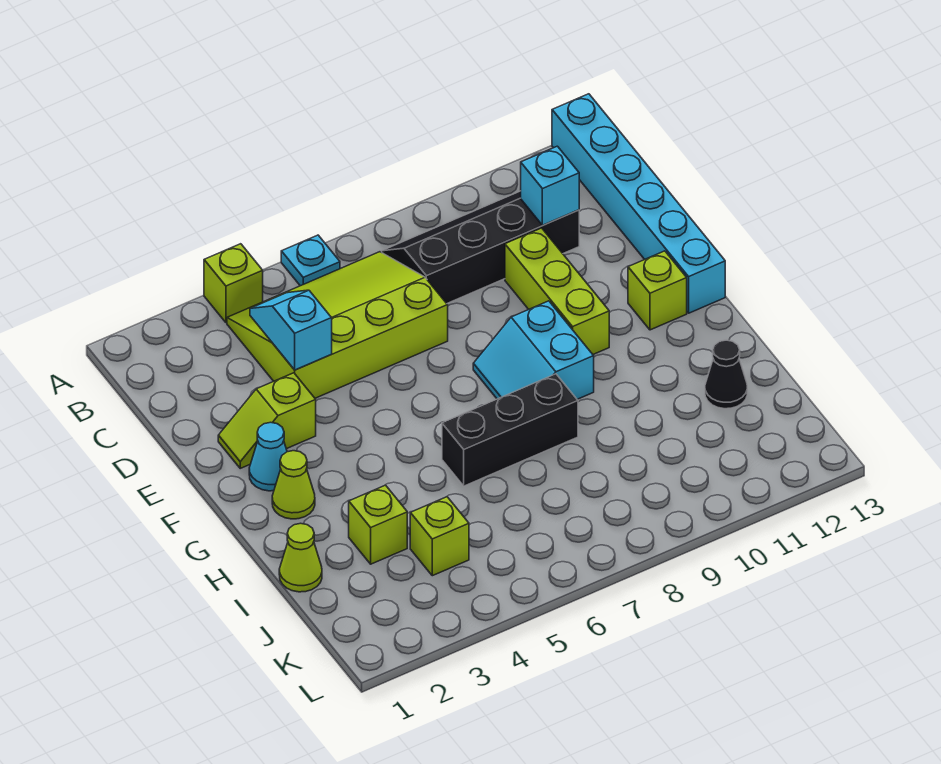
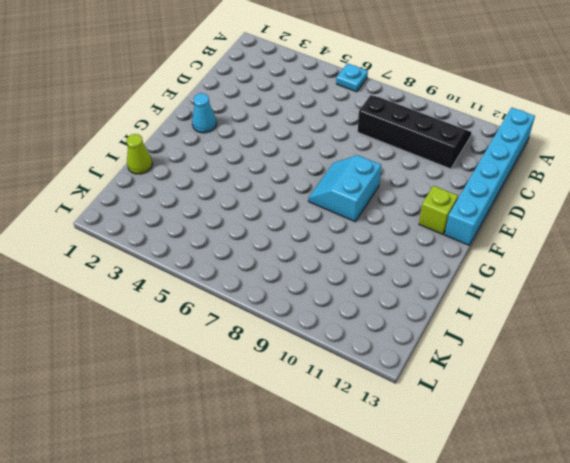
none -> lime brick A4 level 1
none -> lime slope B4:D7 level 1 top D
none -> lime brick D10:F10 level 1

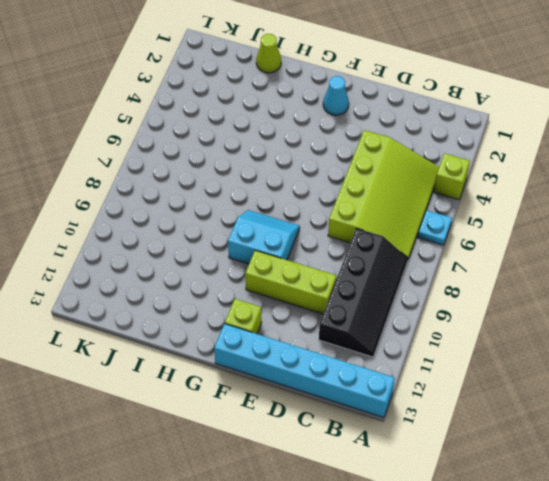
none -> lime slope E2:E3 level 1 top 3
none -> lime cone G2 level 1
none -> black brick H6:H8 level 1

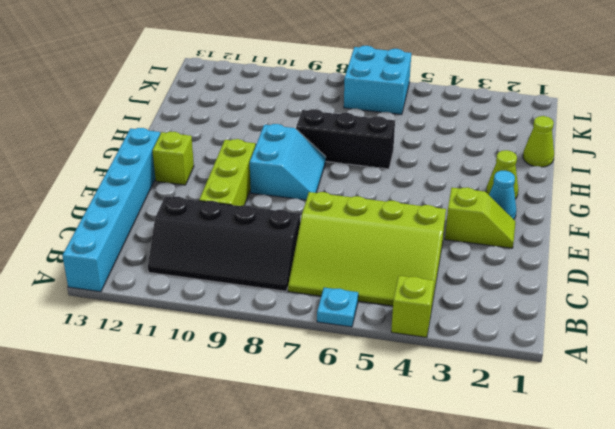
cyan brick K6:L7 level 1 -> none
none -> lime brick I3 level 1
none -> black cone I12 level 1
none -> lime brick J4 level 1

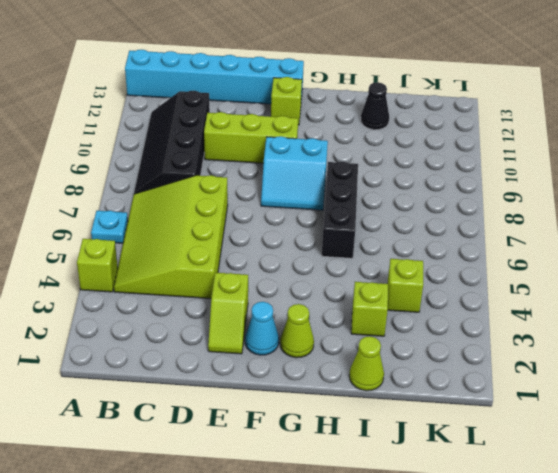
none -> cyan slope C4:D4 level 2 top D
none -> cyan brick C11 level 2

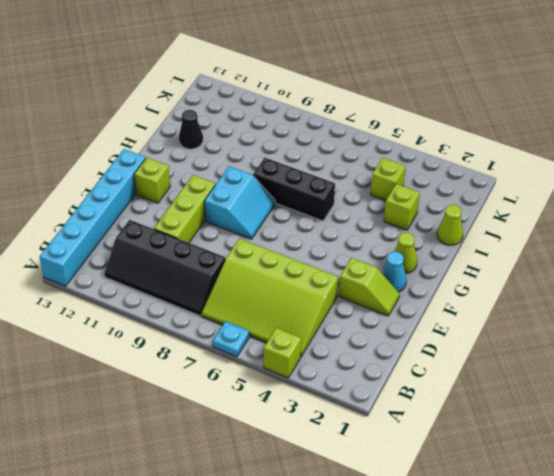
none -> cyan slope C4:D4 level 2 top D
none -> cyan brick C11 level 2

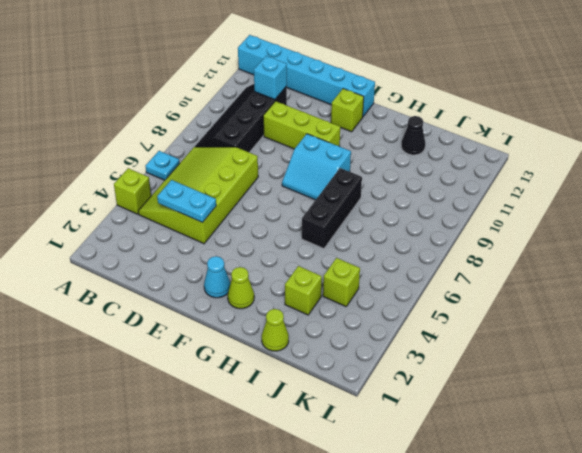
cyan plate C4:D4 level 2 -> cyan slope C4:D4 level 2 top D
none -> lime slope E2:E3 level 1 top 3

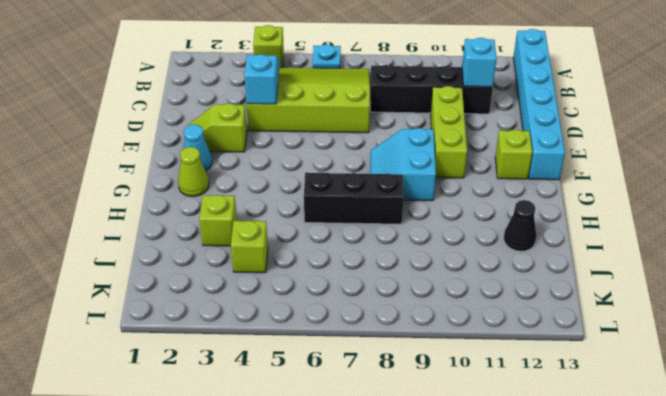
none -> lime cone I1 level 1

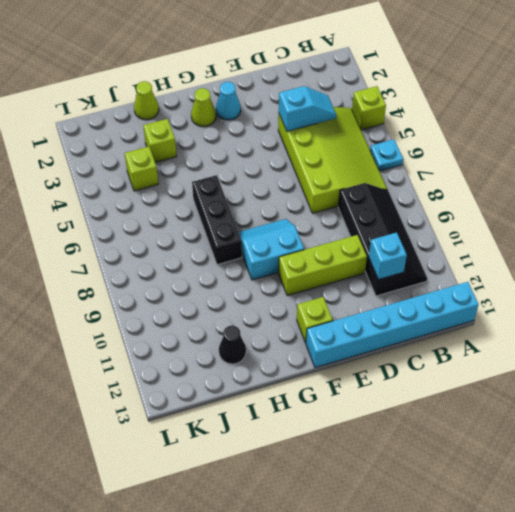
none -> lime slope E2:E3 level 1 top 3

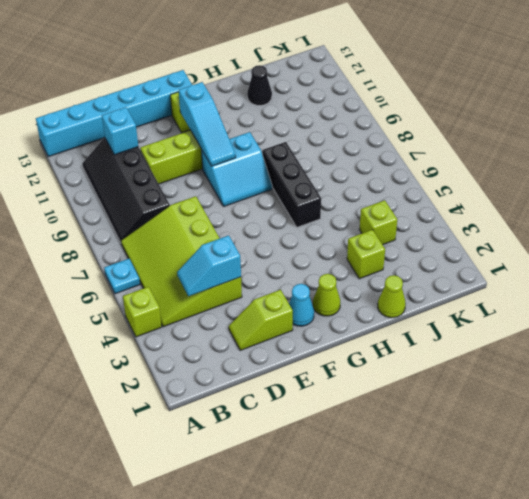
lime slope D2:E2 level 1 top E -> lime slope E2:E3 level 1 top 3
cyan slope F9:F11 level 2 top 11 -> none

